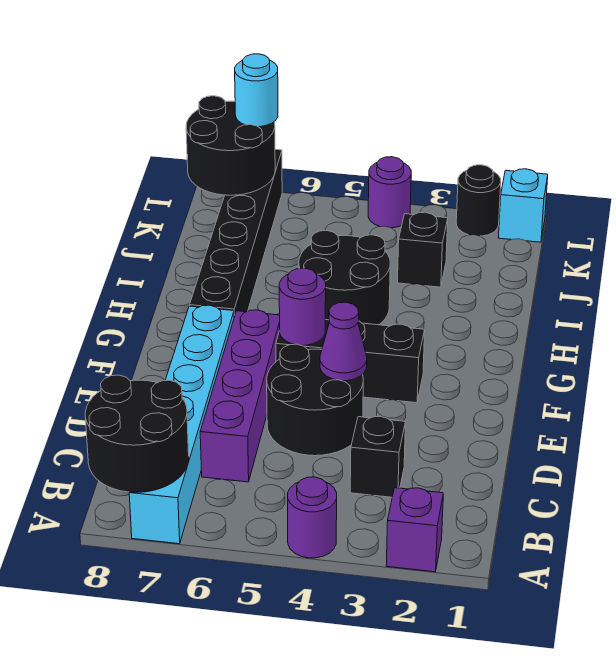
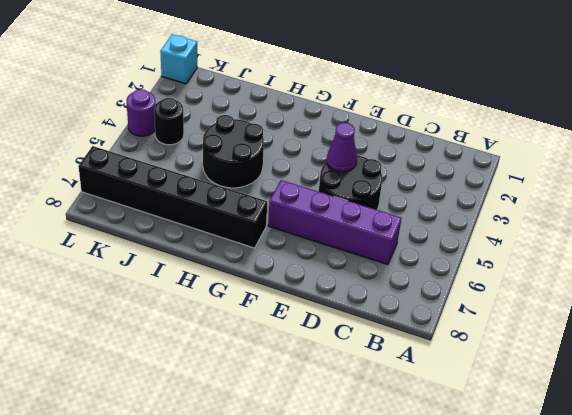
black round brick K4 level 1 -> black round brick L2 level 1
none -> purple brick A2 level 1
none -> purple round brick A4 level 1
none -> cyan brick A7:F7 level 1

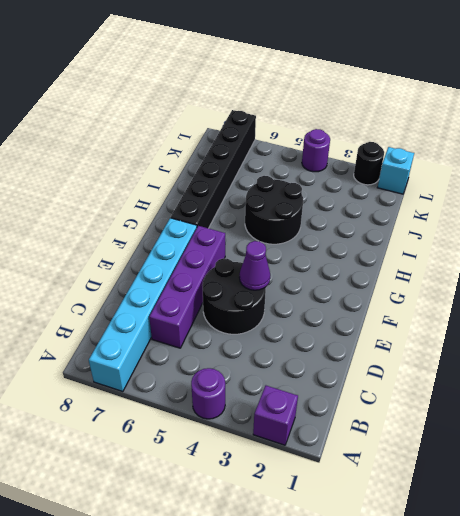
none -> black brick C3 level 1
none -> black brick F3:F5 level 1
none -> black brick J3 level 1

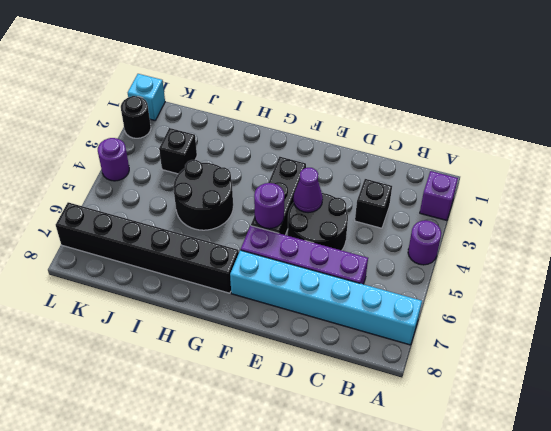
none -> black round brick A7:B8 level 2
none -> black round brick K7:L8 level 2
none -> cyan round brick L7 level 3

